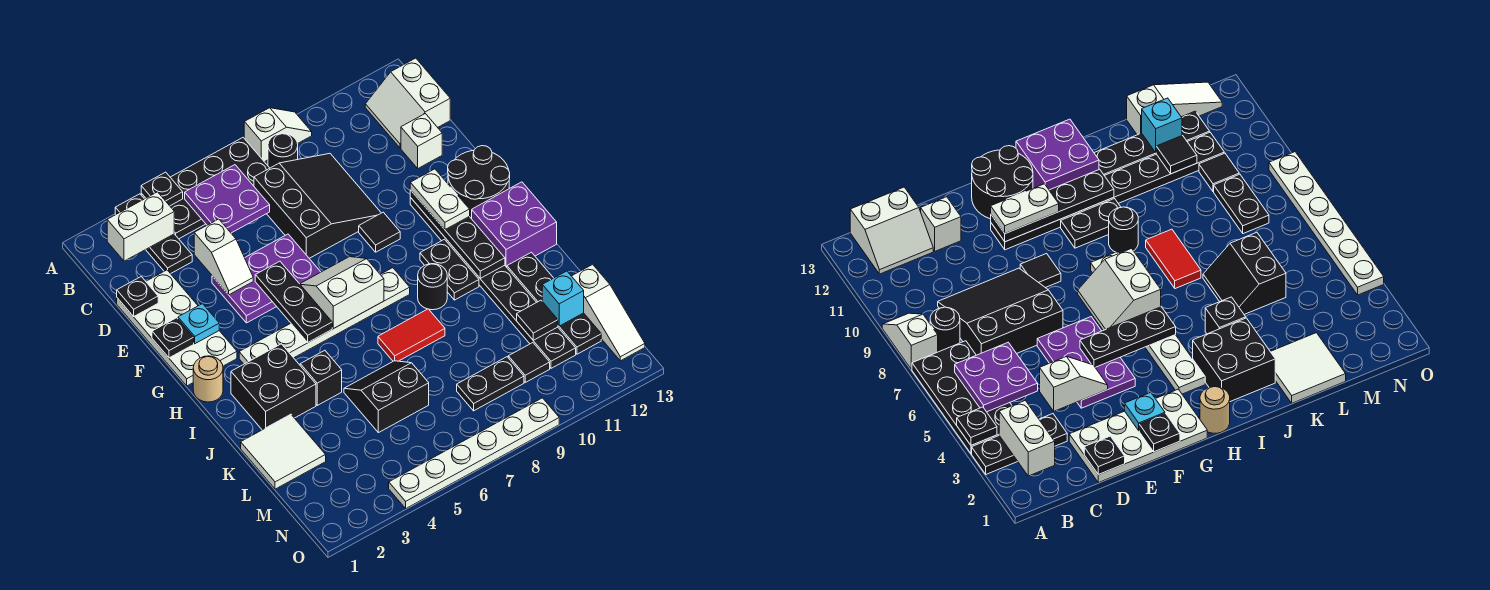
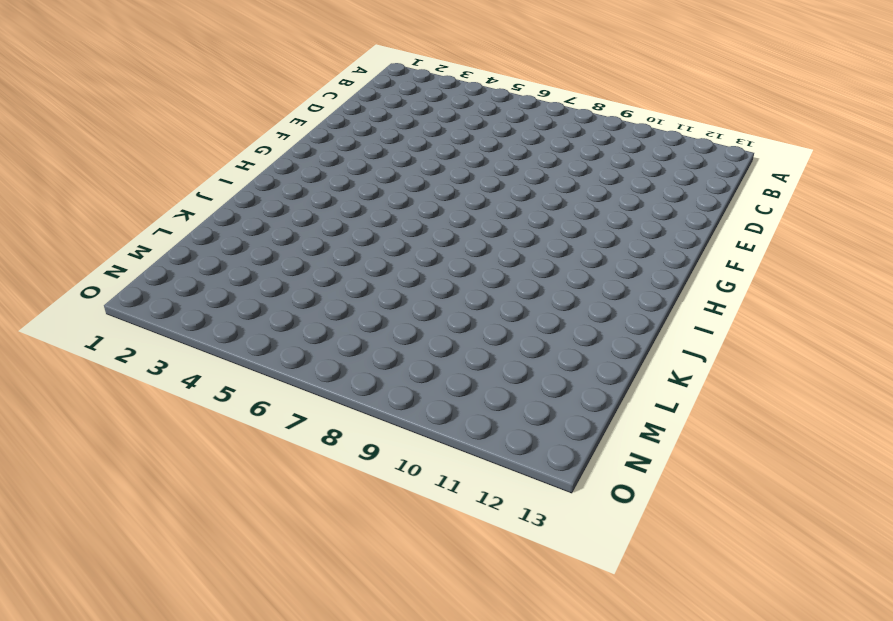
none -> black plate A3:C3 level 1
none -> black plate A4:B7 level 1
none -> white slope A8:A9 level 1 top 8
none -> black round brick B8 level 1

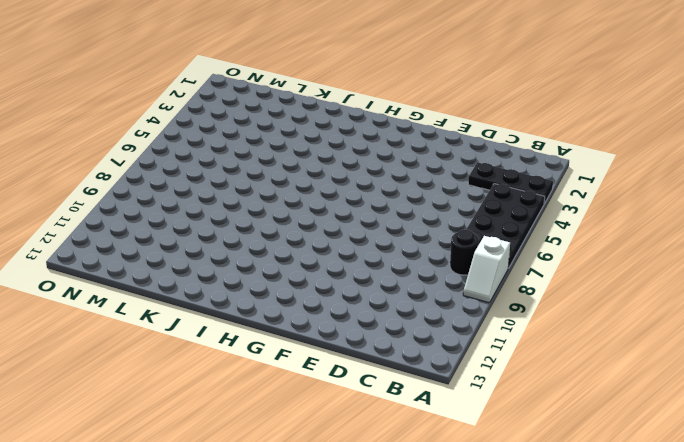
none -> white slope B12:C13 level 1 top 13
none -> black slope C7:E9 level 1 top 7
none -> white plate D1:G2 level 1
none -> white brick D12 level 1

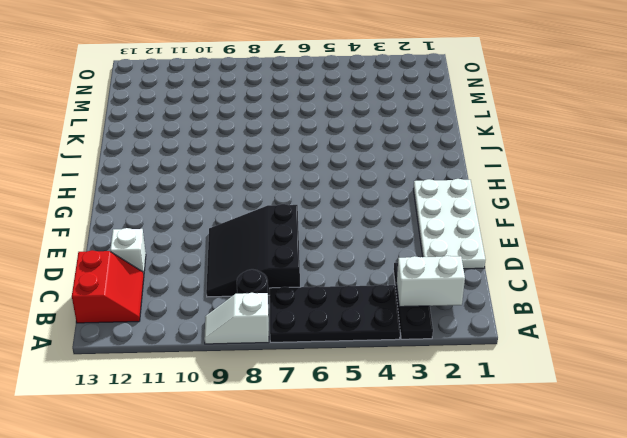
red slope B12:C13 level 1 top 13 -> white slope B12:C13 level 1 top 13
none -> purple plate E4:F6 level 1
none -> black tile F9 level 1
none -> black plate F11:M11 level 1
none -> black round brick F12:G13 level 1

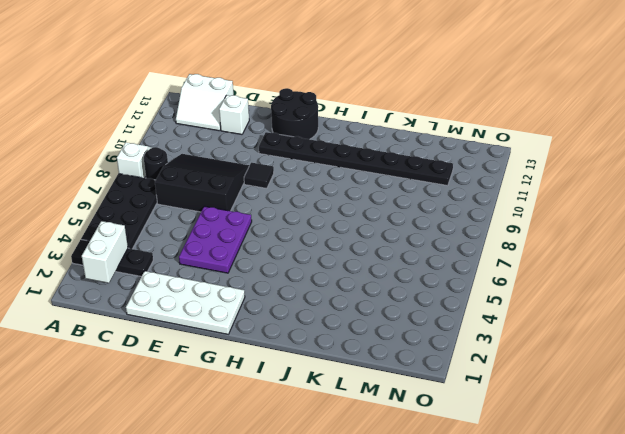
none -> tan round brick H1 level 1
none -> white plate H3:H8 level 1
none -> black plate H10:I10 level 1
none -> purple brick H12:I13 level 1

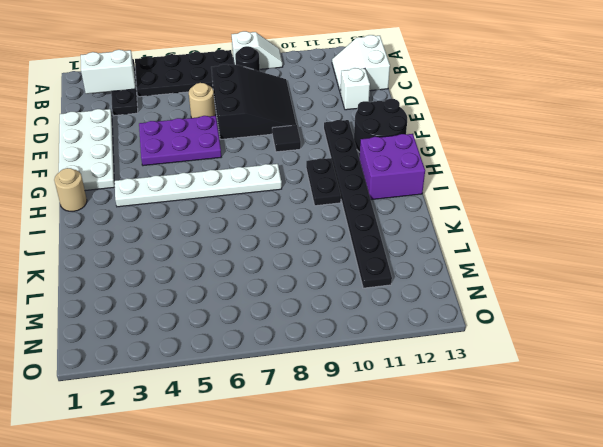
tan round brick D6 level 1 -> none
none -> black brick I2:J3 level 1
none -> black round brick I9 level 1
none -> black brick J4 level 1
none -> red tile J7:J8 level 1

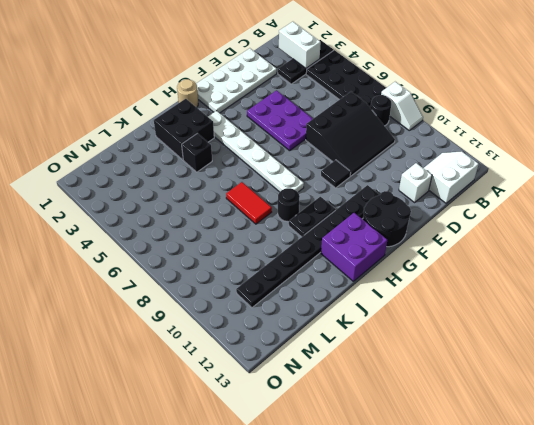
none -> black plate J12:M12 level 1
none -> white tile K1:L2 level 1
none -> black slope K5:L6 level 1 top L
none -> white slope L13:N13 level 1 top L

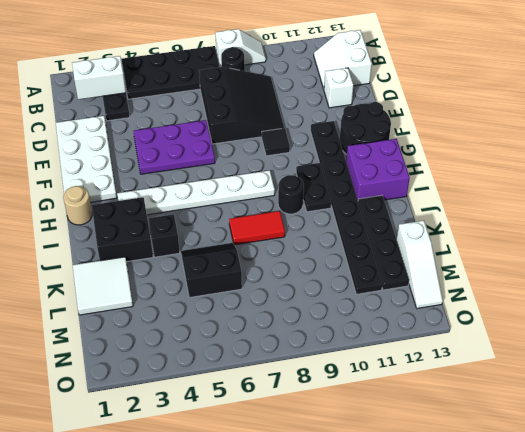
none -> black plate M8:M9 level 1
none -> black tile M10 level 1
none -> white plate O4:O9 level 1
none -> black plate A4 level 2

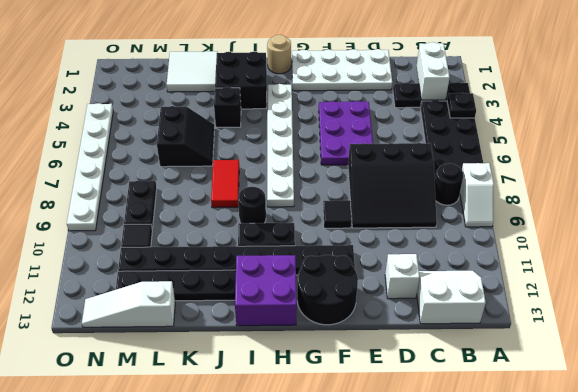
none -> purple plate B5:C6 level 2
none -> black plate D1 level 2
none -> white slope D4:E4 level 2 top D
none -> black plate F1 level 2

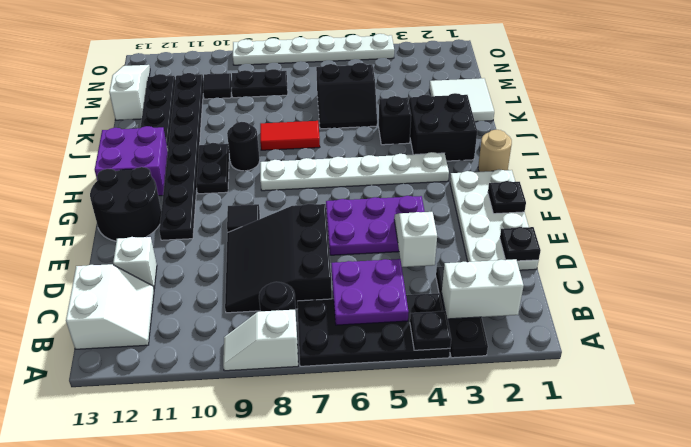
none -> cyan plate F2 level 2
none -> black plate F5:H5 level 2
none -> black plate F11:I11 level 2
none -> white slope G6:H7 level 2 top H

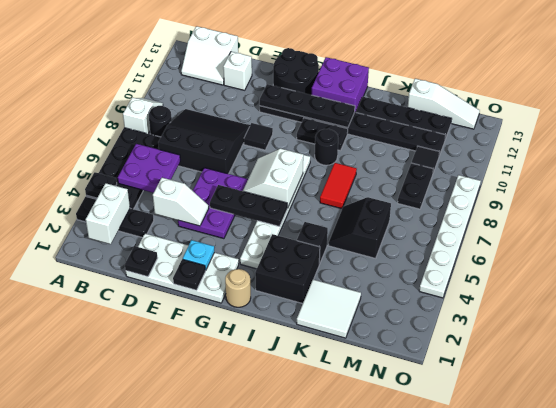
none -> black tile L11 level 2
none -> cyan brick L12 level 2
none -> white plate F11:G11 level 3

